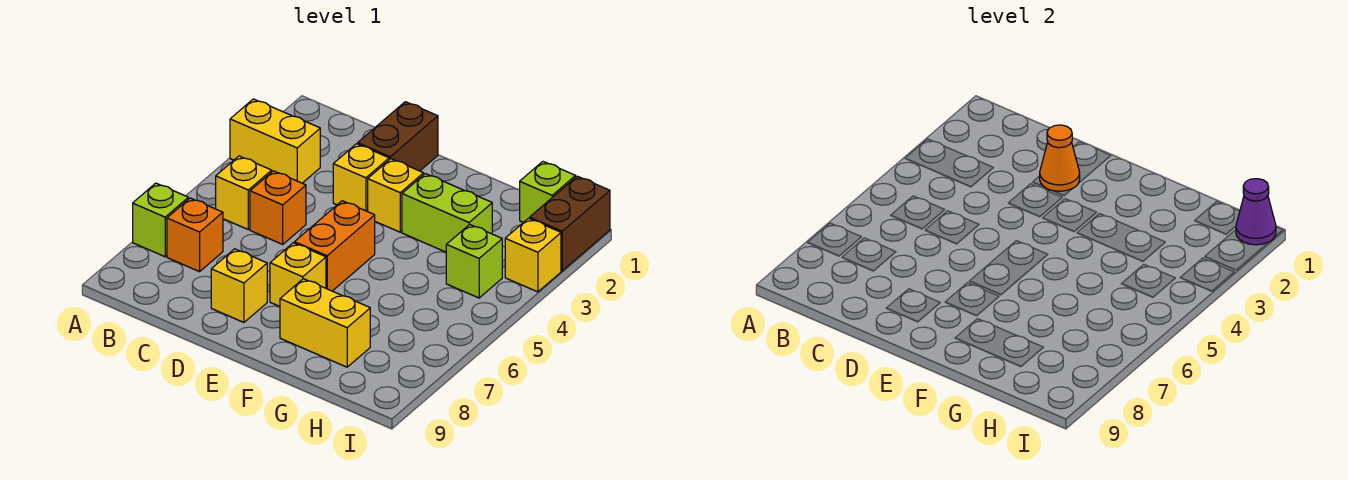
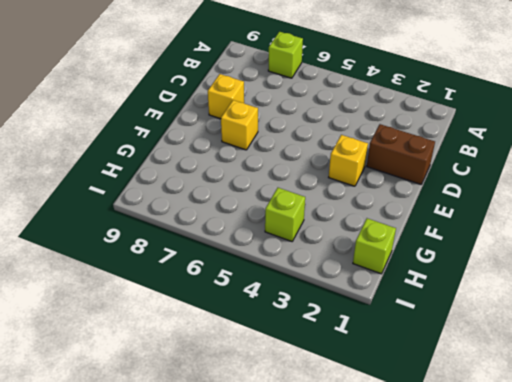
none -> yellow brick A3:B3 level 1
none -> yellow brick B5 level 1
none -> orange brick B7 level 1

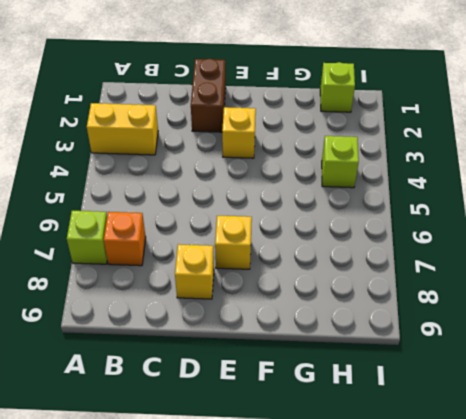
none -> yellow brick B5 level 1
none -> orange brick C5 level 1
none -> yellow brick D3 level 1

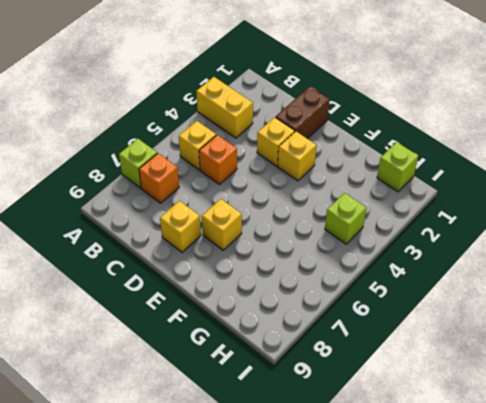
none -> orange brick E5:E6 level 1
none -> lime brick F3:G3 level 1
none -> yellow brick F8:G8 level 1

